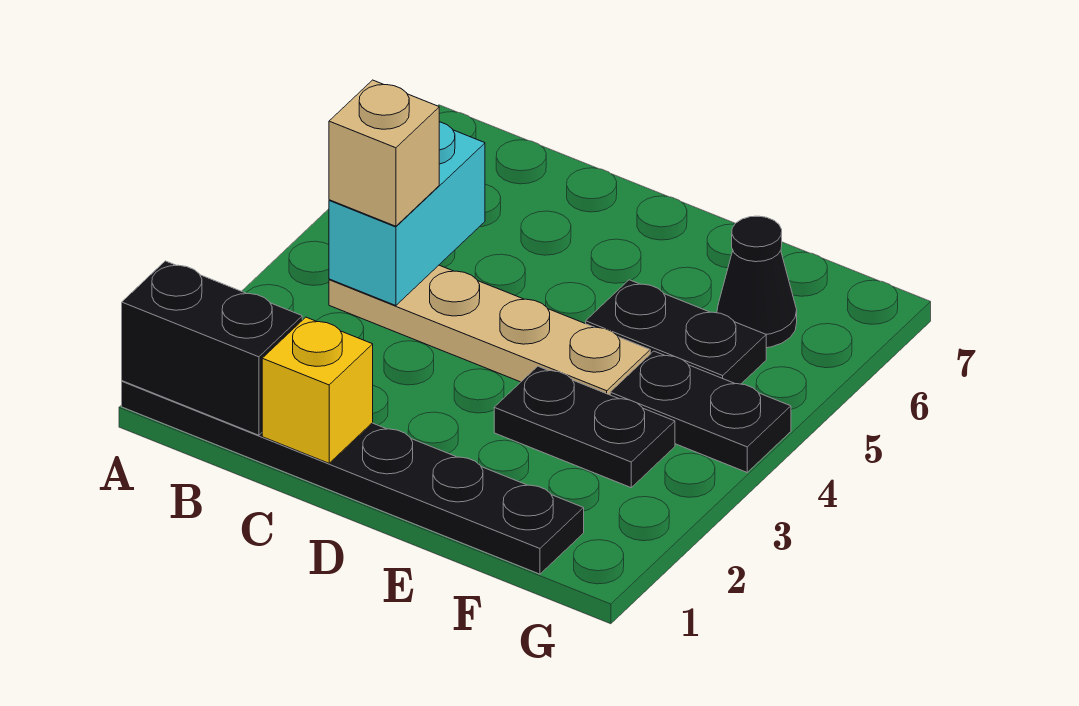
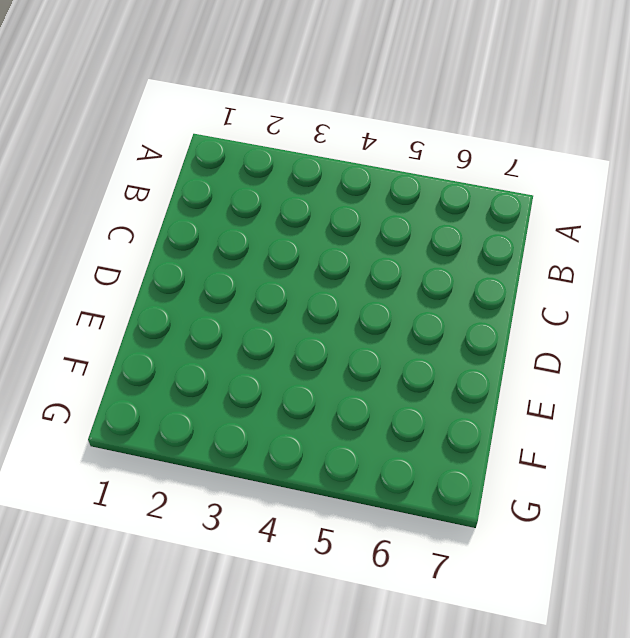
none -> black plate A1:F1 level 1
none -> tan plate B4:E4 level 1

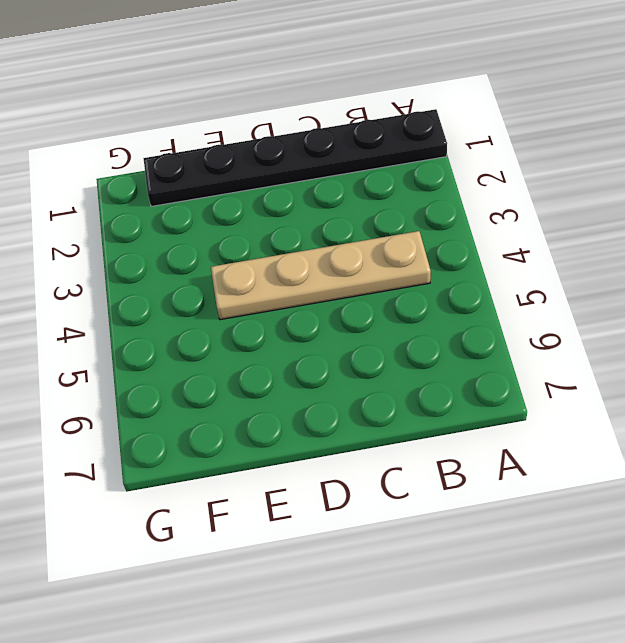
none -> black plate E3:F3 level 1
none -> black plate E5:F5 level 1

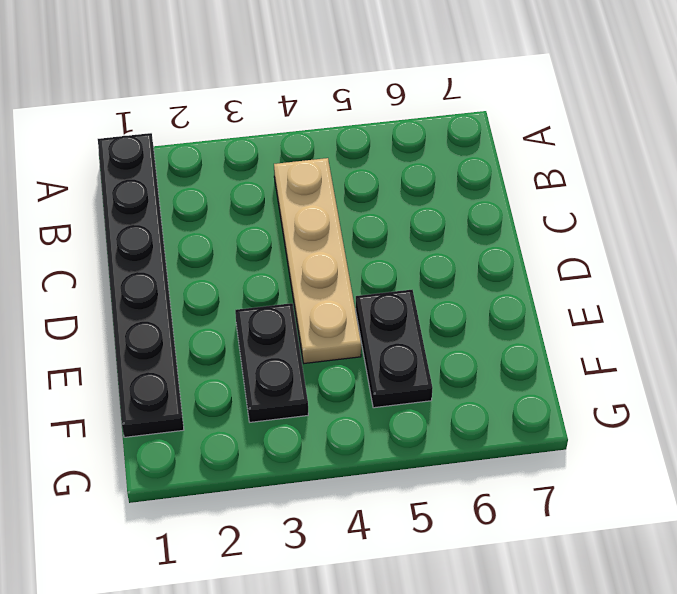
none -> black plate F4:G4 level 1
none -> black cone F6 level 1

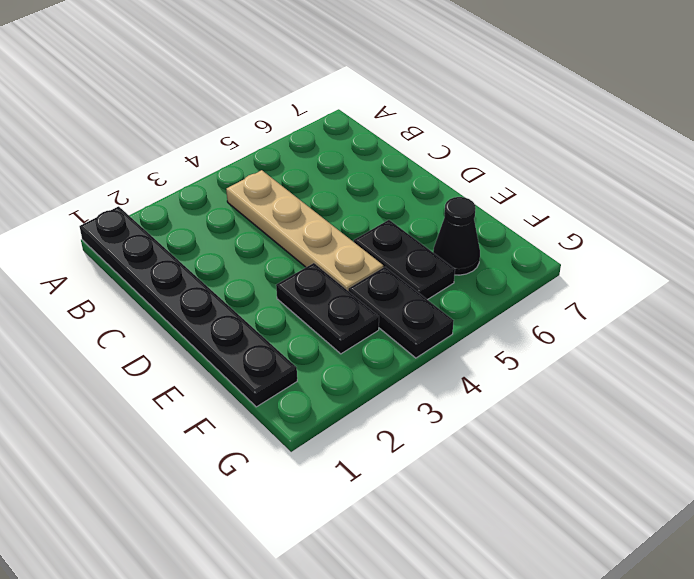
none -> black brick A1:B1 level 2
none -> cyan brick B4:B5 level 2

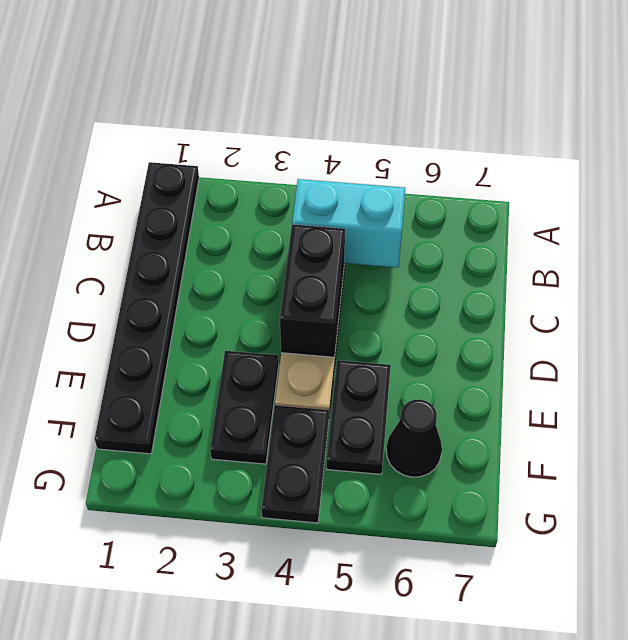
black brick C4:D4 level 2 -> black brick A1:B1 level 2
none -> yellow brick C1 level 2
none -> tan brick B4 level 3

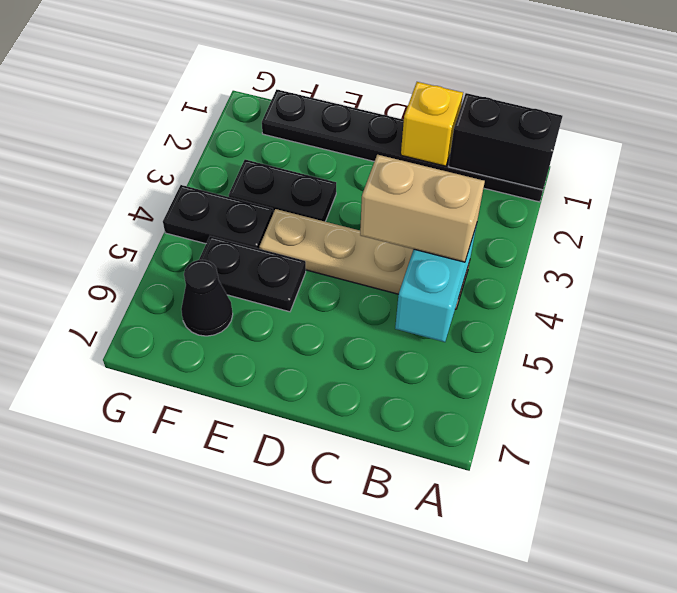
tan brick B4:C4 level 3 -> tan brick B4 level 3

